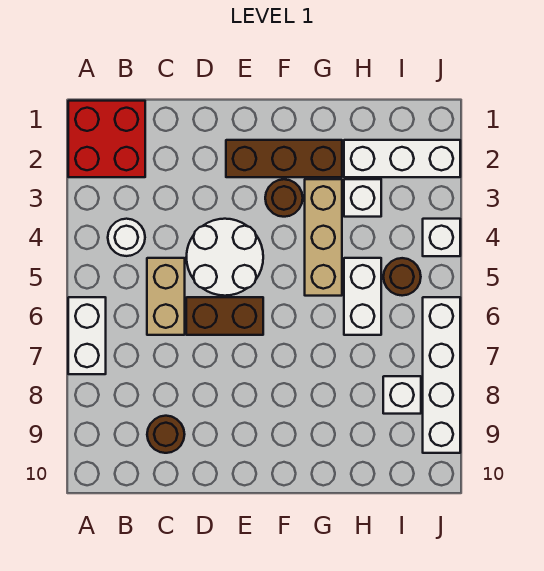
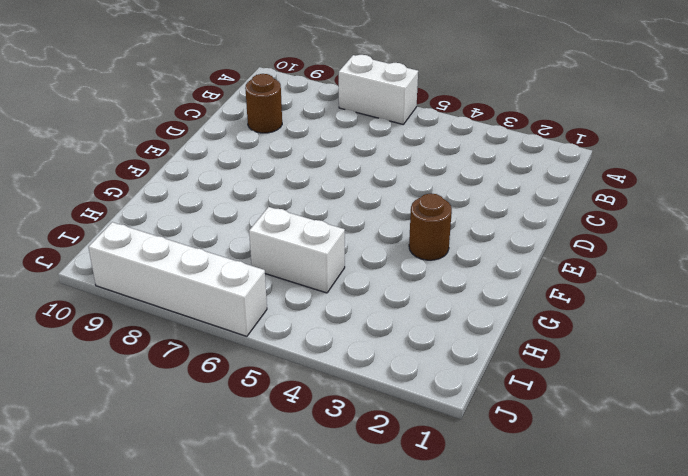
none -> red brick A1:B2 level 1
none -> white round brick B4 level 1
none -> tan brick C5:C6 level 1

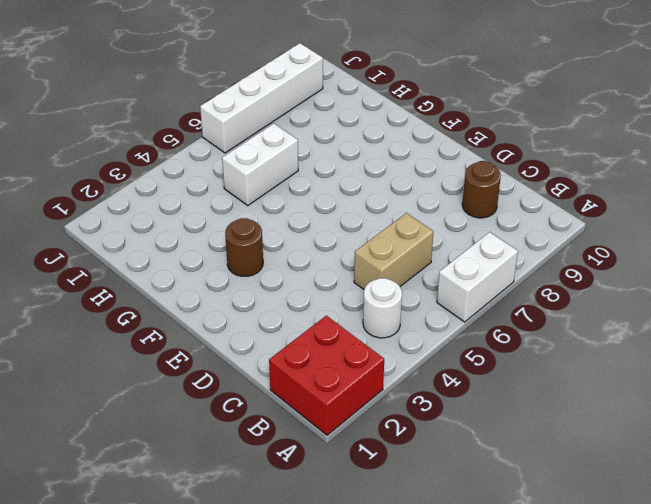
none -> white round brick D4:E5 level 1
none -> brown brick D6:E6 level 1
none -> brown brick E2:G2 level 1

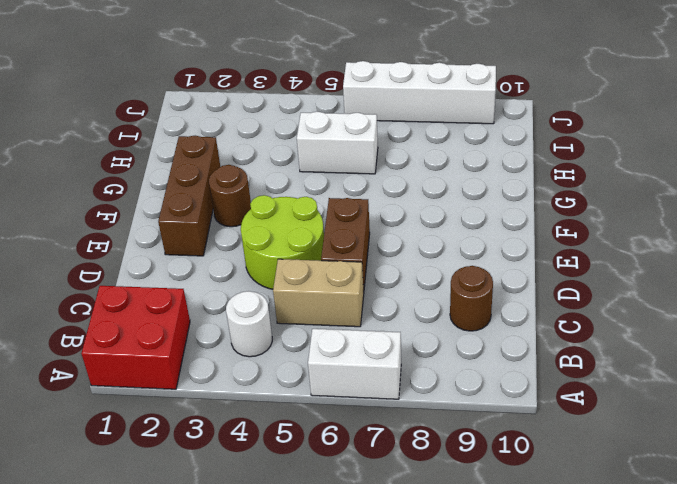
lime round brick D4:E5 level 1 -> white round brick D4:E5 level 1
none -> tan brick G3:G5 level 1
none -> white brick H2:J2 level 1
none -> white brick H3 level 1

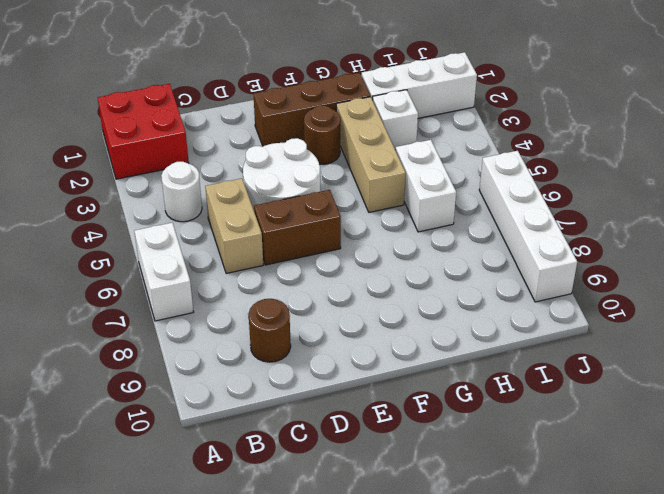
none -> brown round brick I5 level 1
none -> white brick I8 level 1
none -> white brick J4 level 1

